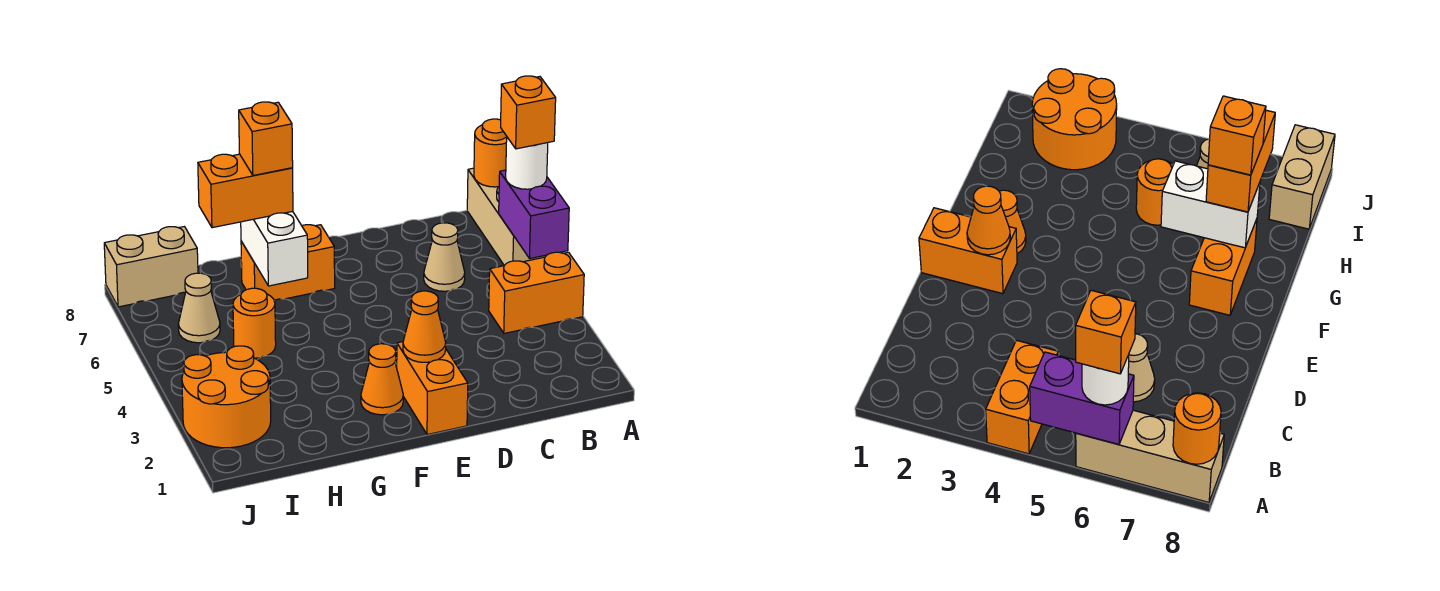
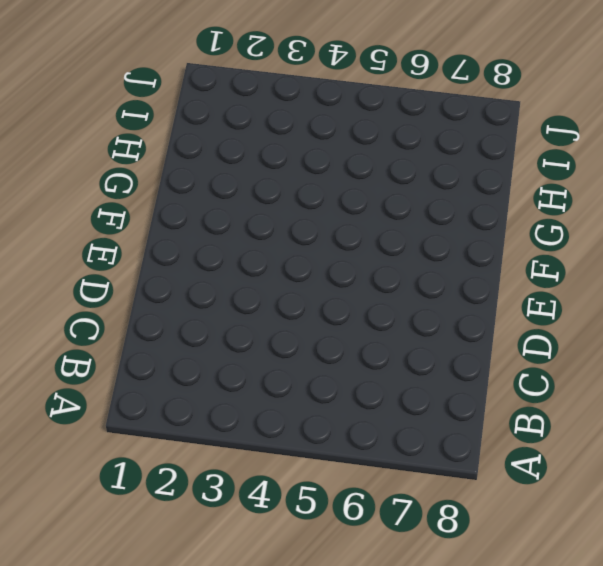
none -> orange brick A4:B4 level 1
none -> tan brick A6:A8 level 1
none -> tan cone C6 level 1

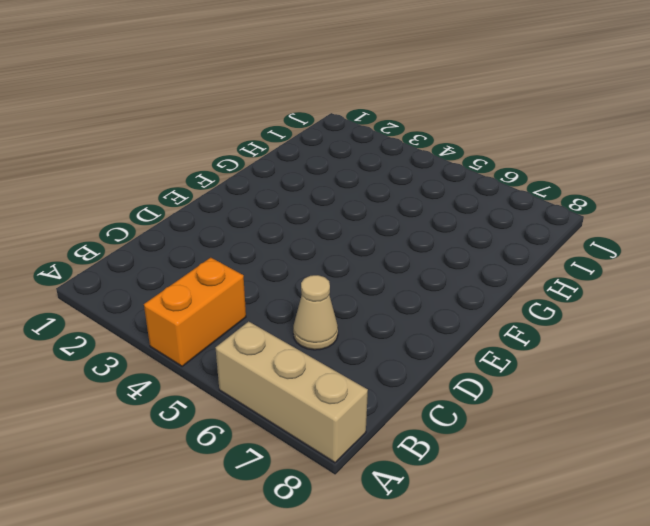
none -> orange brick E1:E2 level 1
none -> orange cone F2 level 1
none -> orange brick F7:G7 level 1

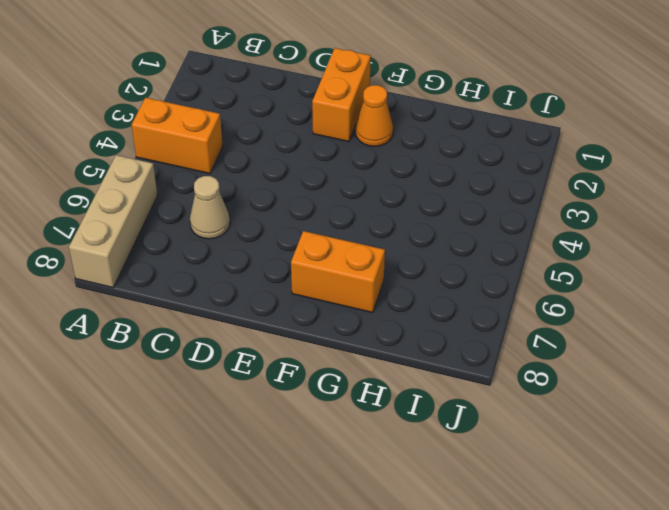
none -> orange round brick H5 level 1
none -> orange round brick I2:J3 level 1
none -> tan cone I6 level 1

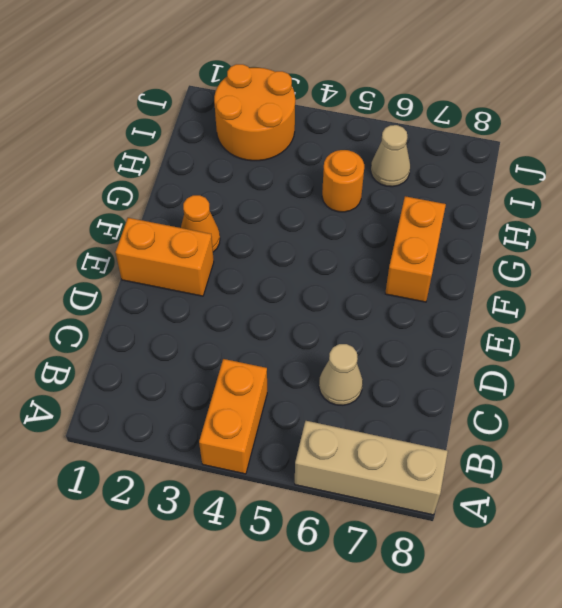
none -> tan brick I8:J8 level 1
none -> purple brick A5:A6 level 2
none -> orange round brick A8 level 2

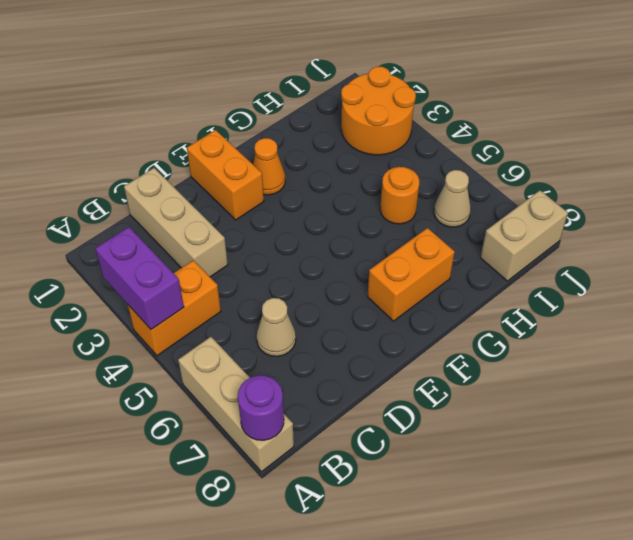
purple brick A3:A4 level 2 -> purple brick A5:A6 level 2
purple round brick A8 level 2 -> orange round brick A8 level 2
tan brick C1:C3 level 1 -> none
none -> orange cone E2 level 2
none -> white brick G6:G7 level 2
none -> white round brick A6 level 3

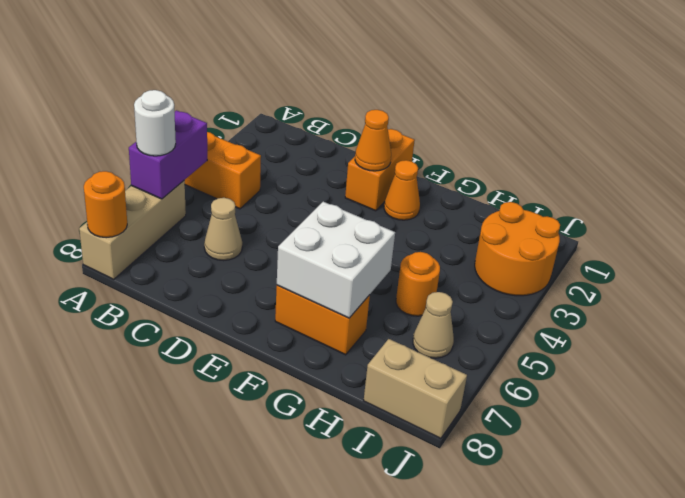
white brick F6:G7 level 2 -> white brick G6:G7 level 2
none -> orange brick G7:H7 level 3
none -> orange brick A6 level 4
none -> orange brick G7 level 4

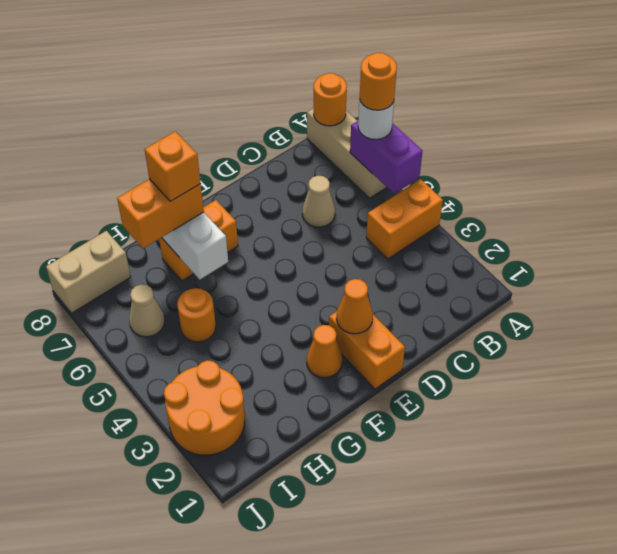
orange round brick A6 level 4 -> orange brick A6 level 4

